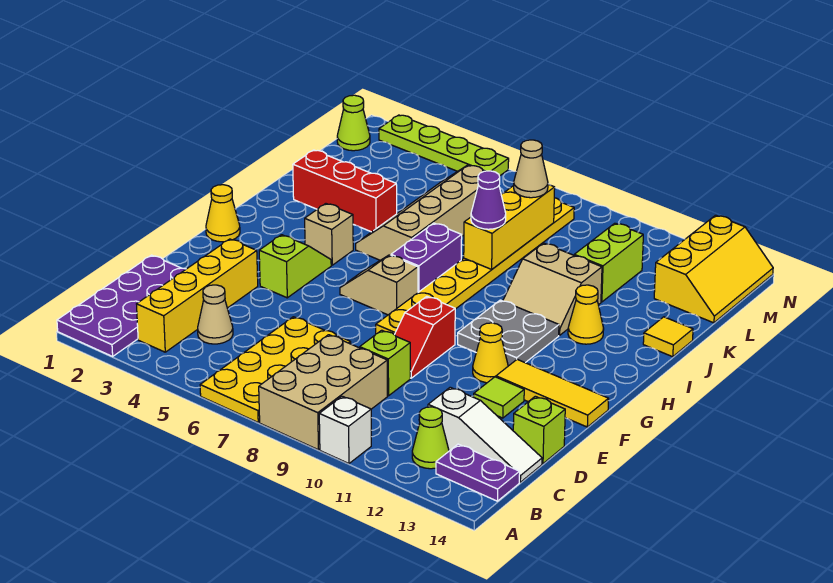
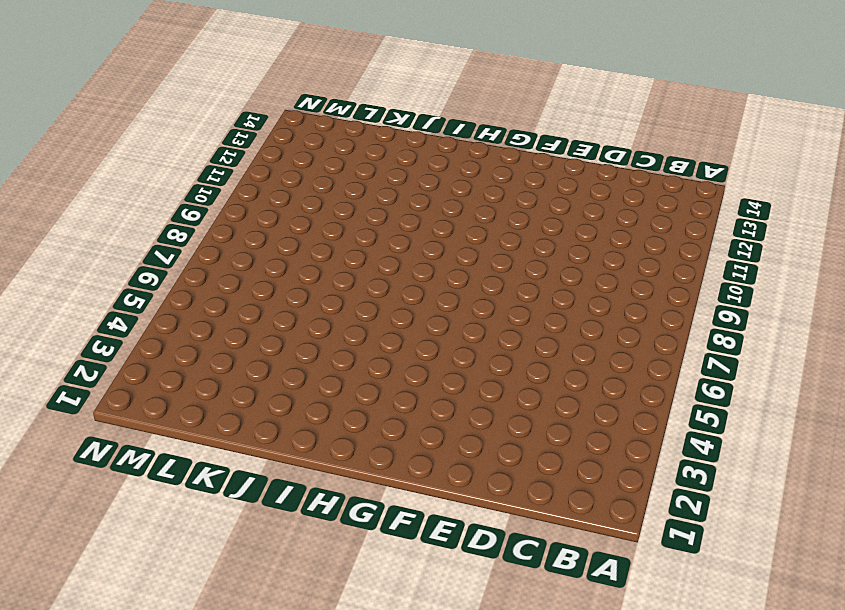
none -> purple plate A1:D2 level 1
none -> yellow plate A6:D7 level 1
none -> tan brick A8:C9 level 1
none -> white brick A10 level 1

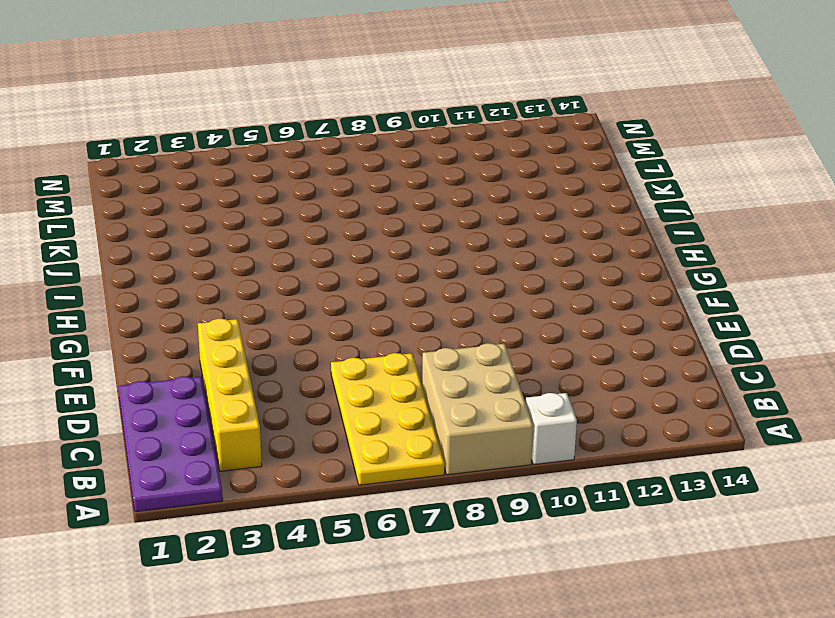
none -> lime cone B12 level 1
none -> purple plate B13:B14 level 1
none -> tan cone C4 level 1
none -> white slope C12:C14 level 1 top 12

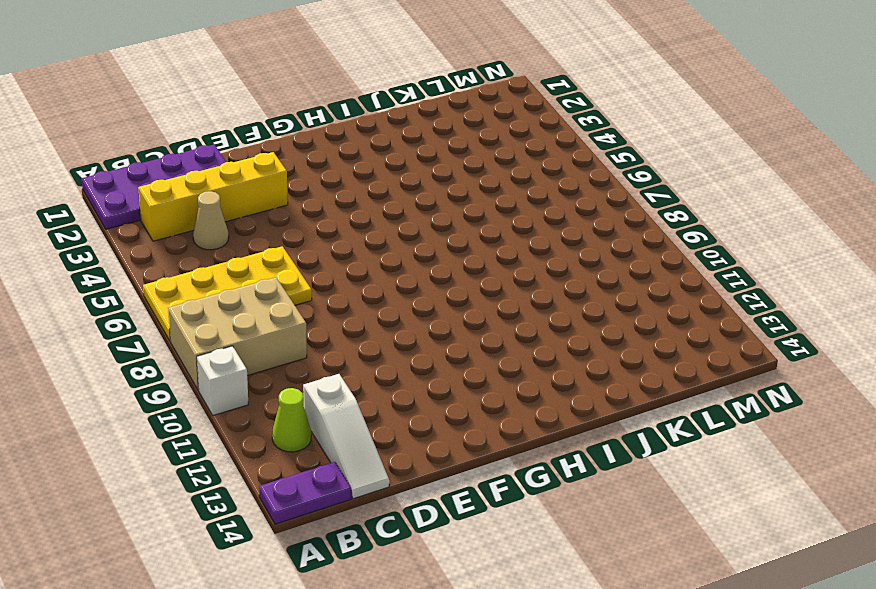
purple plate A14:B14 level 1 -> purple plate B13:B14 level 1
none -> lime brick D9 level 1
none -> lime brick D14 level 1
none -> red slope E9:F9 level 1 top F
none -> lime tile E12 level 1

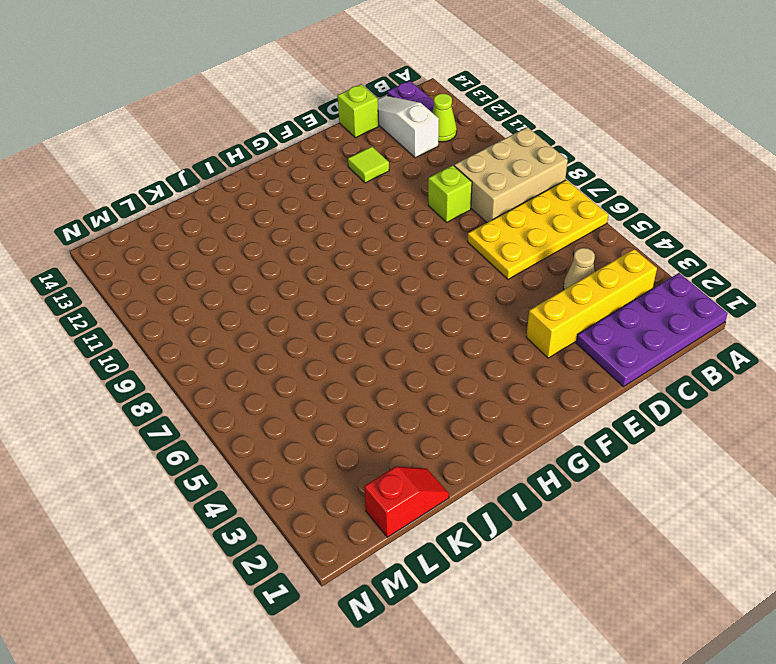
red slope K1:L1 level 1 top L -> red slope E9:F9 level 1 top F
none -> white brick A10 level 1
none -> lime slope F4:G4 level 1 top F
none -> yellow plate F8:M8 level 1
none -> yellow cone F11 level 1

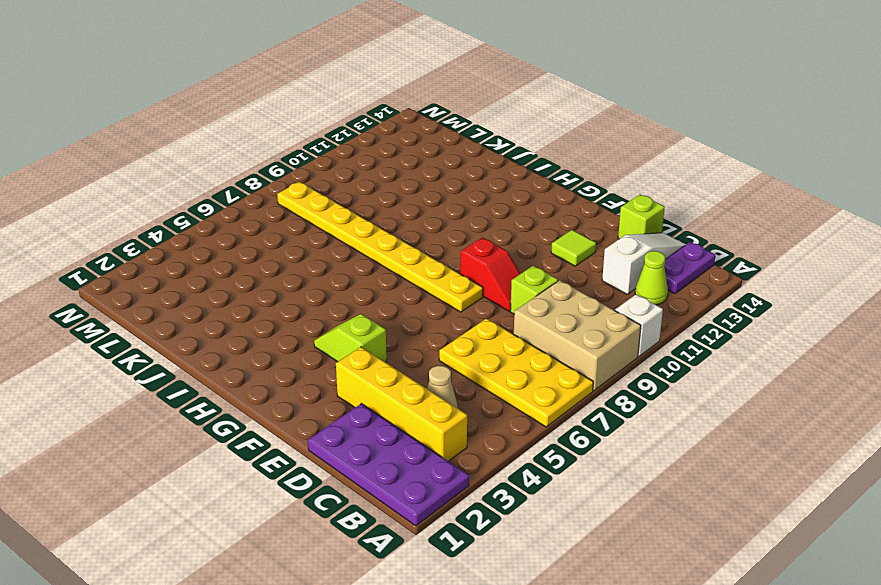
none -> yellow cone F11 level 1
none -> yellow tile F12:F14 level 1
none -> yellow cone G1 level 1
none -> tan slope G6:G7 level 1 top 7

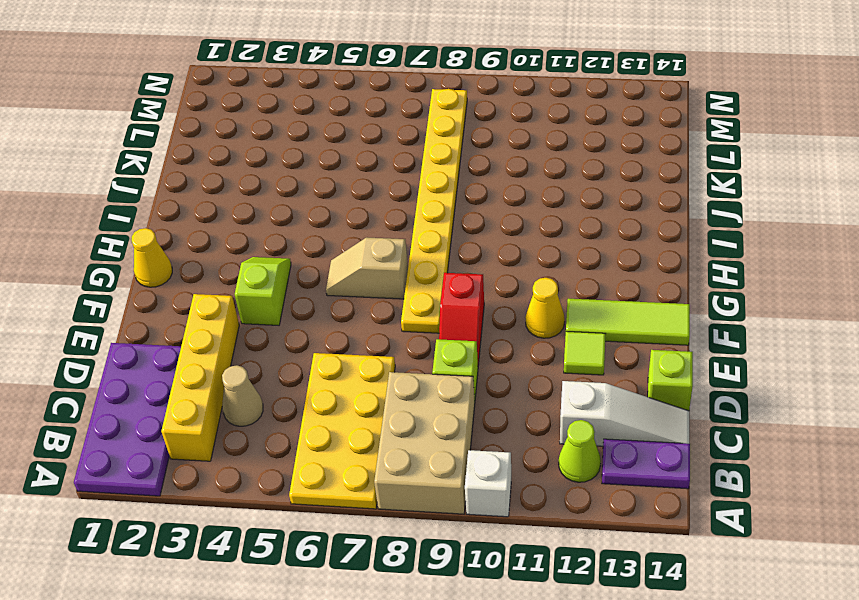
lime tile F12:F14 level 1 -> yellow tile F12:F14 level 1
none -> grey plate G10:H11 level 1
none -> tan brick H4 level 1
none -> purple brick H7:I7 level 1
none -> tan slope I5:L6 level 1 top 6

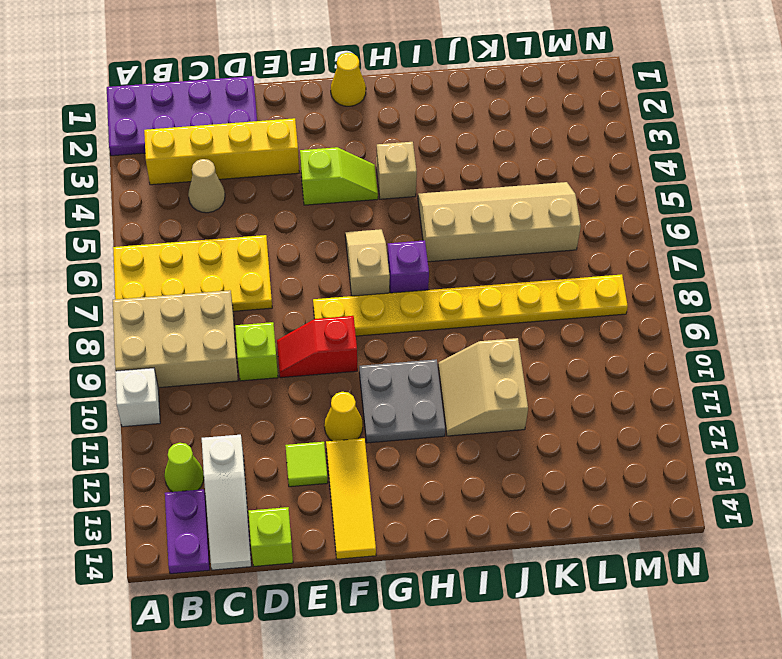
purple brick H7 level 1 -> purple brick H7:I7 level 1
none -> yellow cone I12 level 1
none -> red brick J2:J4 level 1
none -> yellow tile J14 level 1
none -> lime brick K11:L11 level 1

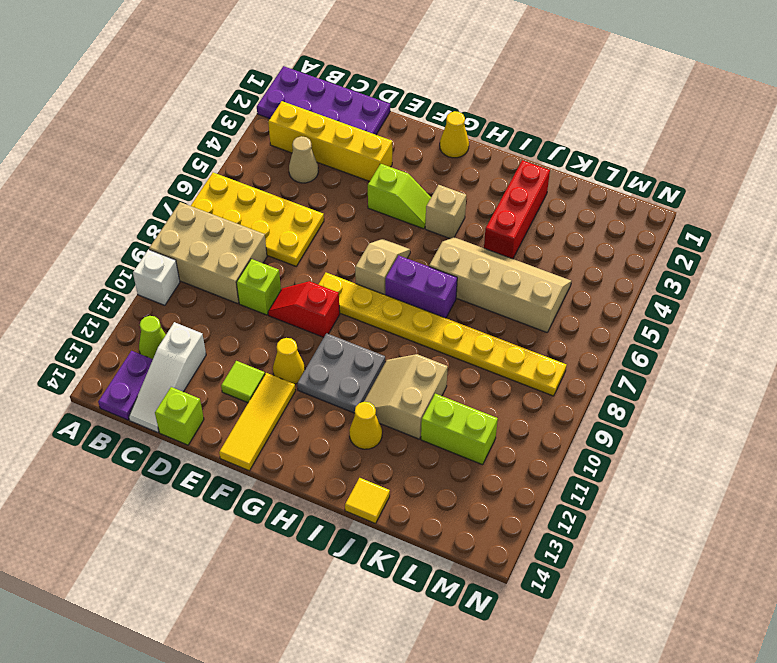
none -> yellow slope L13:N14 level 1 top 13
none -> lime cone M1 level 1
none -> lime plate N2:N5 level 1
none -> yellow brick J8:L8 level 2

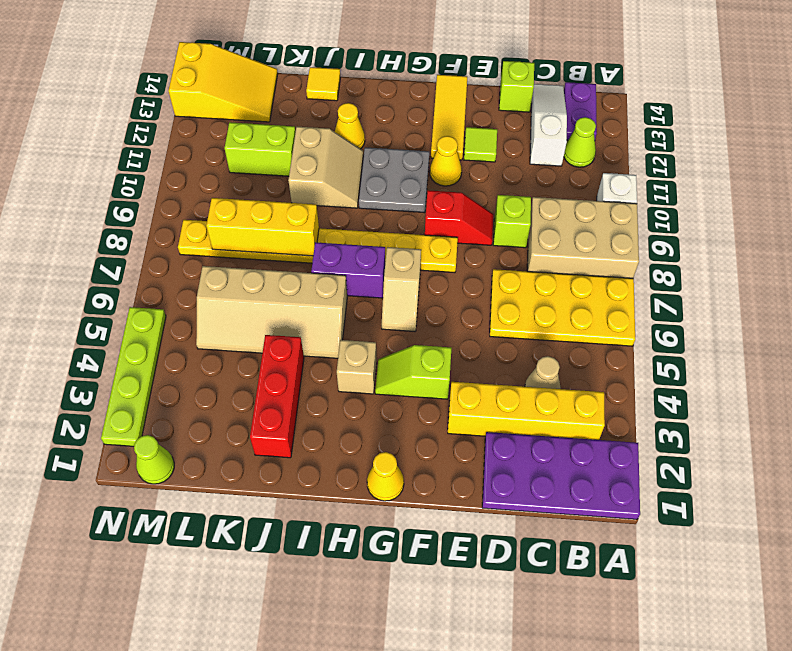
yellow slope L13:N14 level 1 top N -> yellow slope L13:N14 level 1 top 13
none -> purple cone J8 level 3
none -> tan cone L8 level 3

